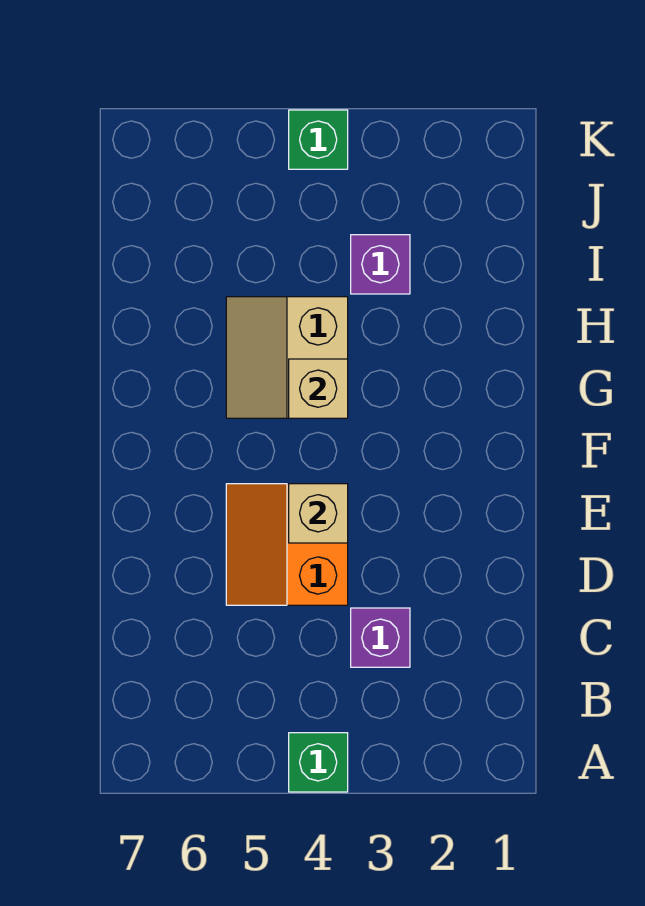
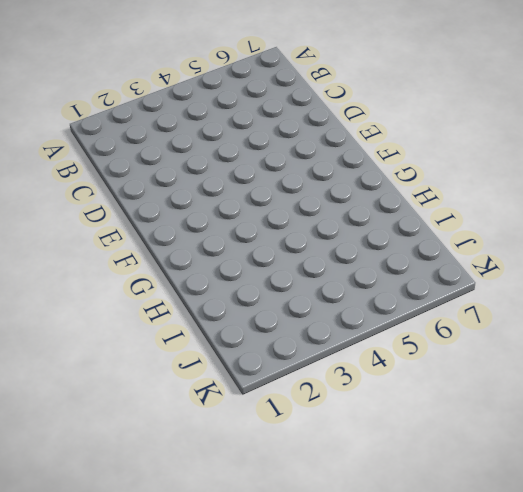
none -> green brick A4 level 1
none -> purple brick C3 level 1

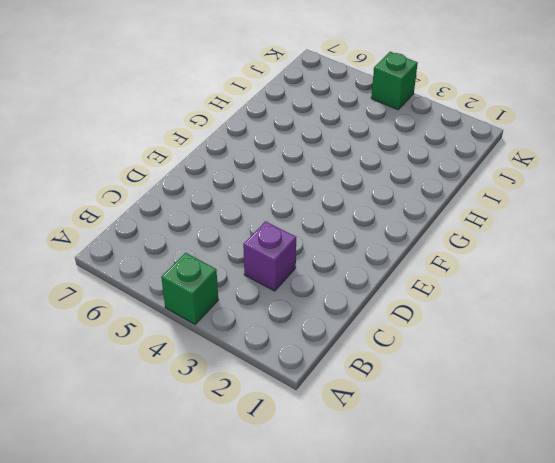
none -> orange slope D4:E5 level 1 top 4
none -> tan slope G4:H5 level 1 top 4

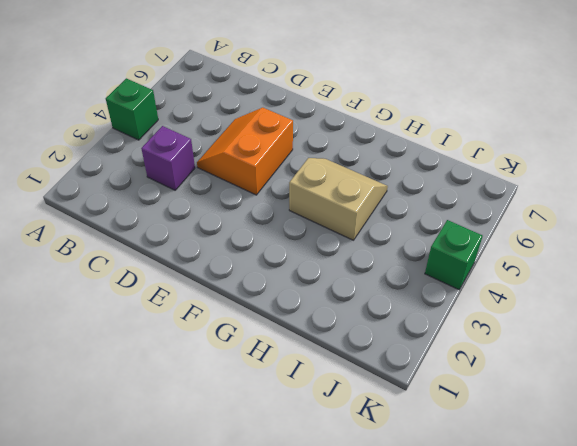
orange slope D4:E5 level 1 top E -> orange slope D4:E5 level 1 top 4
none -> purple brick I3 level 1
none -> tan brick E4 level 2

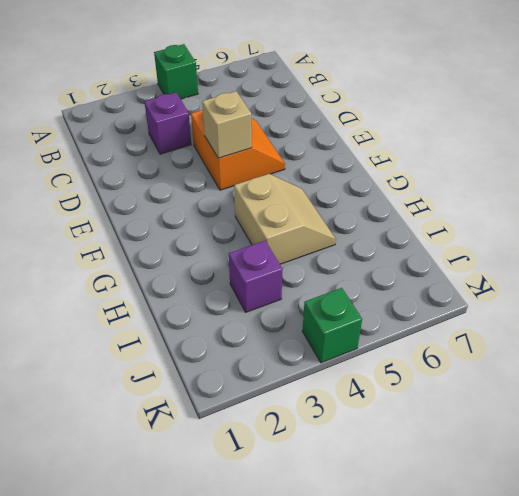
none -> tan brick G4 level 2

